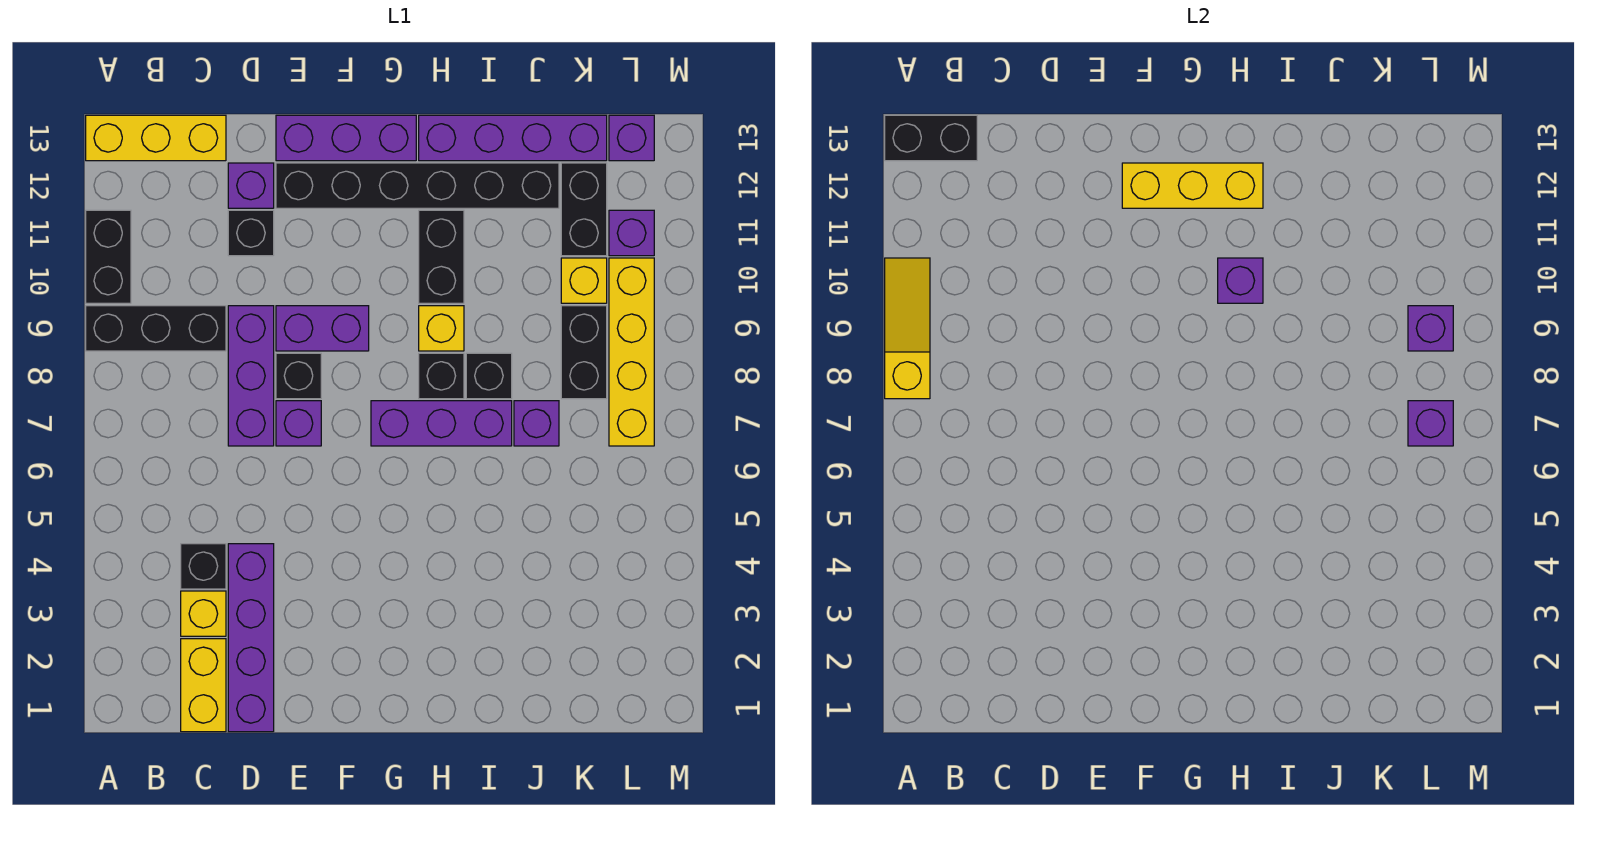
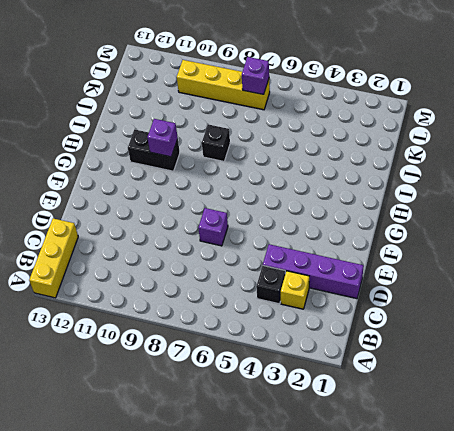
none -> black brick A9:C9 level 1
none -> black brick A10:A11 level 1
none -> yellow brick C1:C2 level 1
none -> purple brick D7:D9 level 1

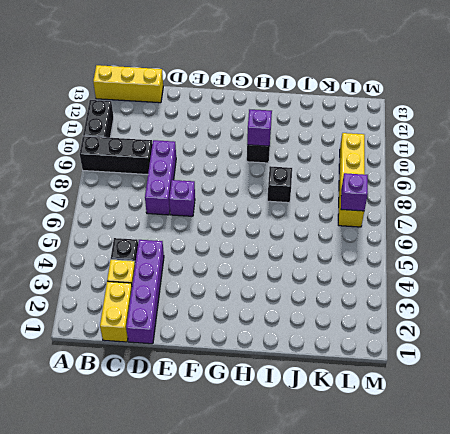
none -> black brick D11 level 1
none -> purple brick D12 level 1
none -> black brick E8 level 1
none -> purple brick E9:F9 level 1

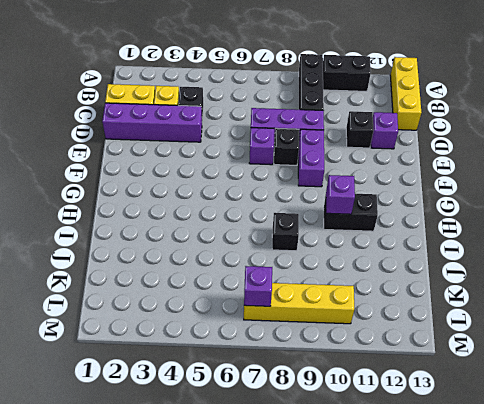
none -> black brick E12:J12 level 1
none -> purple brick E13:G13 level 1
none -> purple brick G7:I7 level 1
none -> black brick H8 level 1

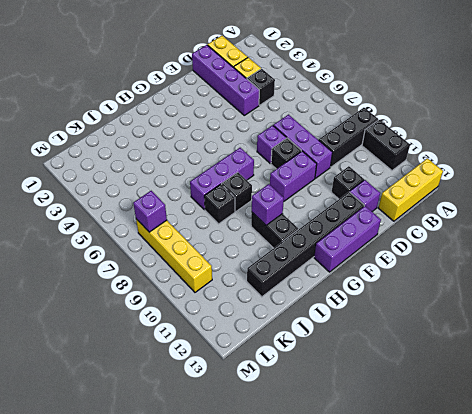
none -> yellow brick H9 level 1
none -> purple brick H13:K13 level 1
none -> purple brick J7 level 1
none -> black brick K8:K9 level 1

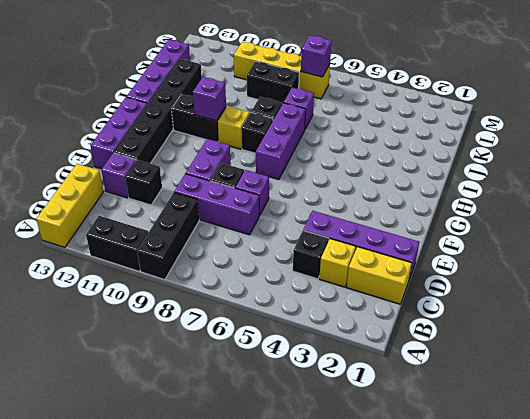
none -> yellow brick K10 level 1
none -> black brick K11:K12 level 1
none -> purple brick L11 level 1
none -> purple brick L13 level 1

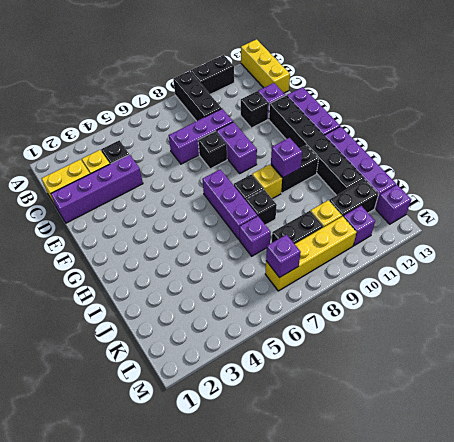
none -> purple brick E7 level 1
none -> yellow slope A8:A10 level 2 top 8
none -> black brick A13:B13 level 2
none -> yellow brick F12:H12 level 2

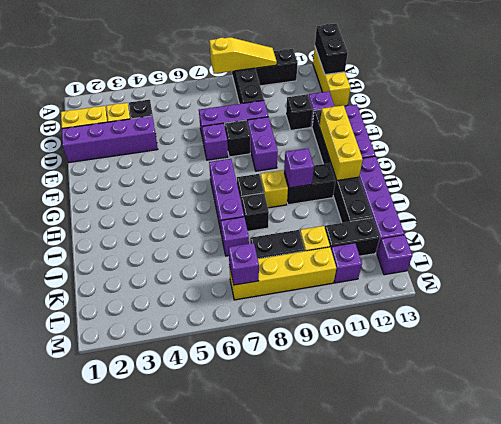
none -> purple brick L9 level 2

